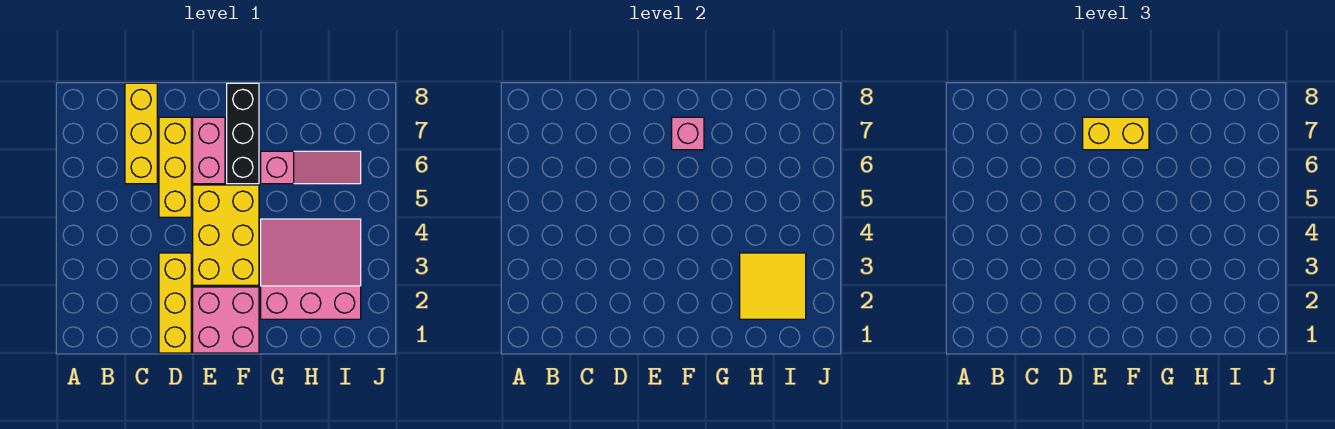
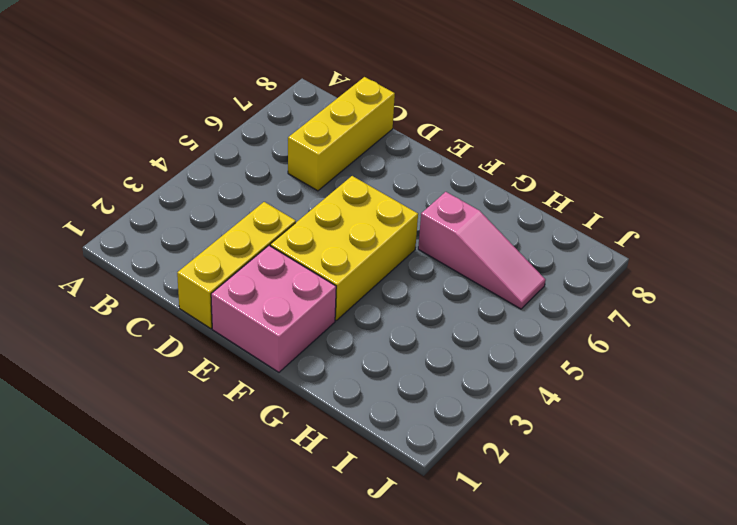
none -> yellow brick D5:D7 level 1
none -> pink brick E6:E7 level 1
none -> black brick F6:F8 level 1

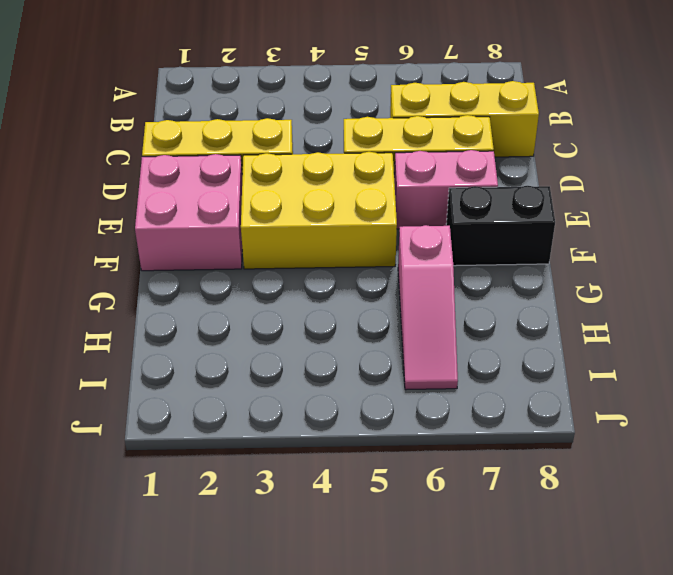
black brick F7:F8 level 1 -> black brick F6:F8 level 1
none -> pink slope G2:I4 level 1 top 2
none -> pink brick F7 level 2
none -> yellow tile H2:I3 level 2

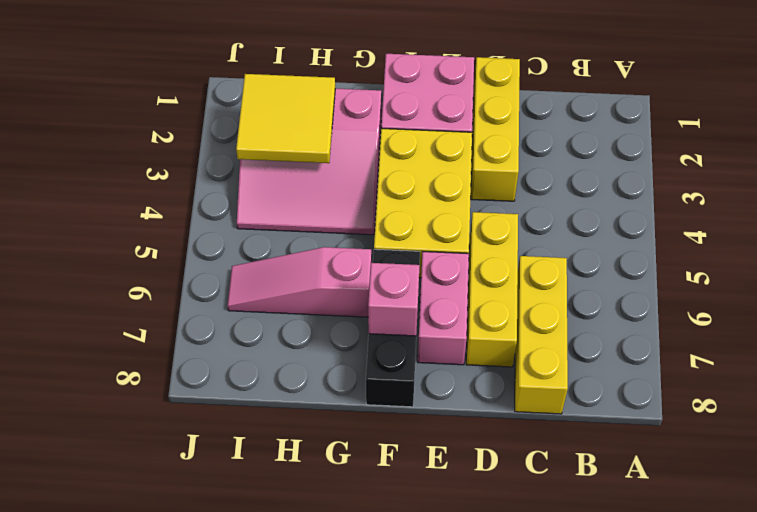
none -> yellow brick E7:F7 level 3

